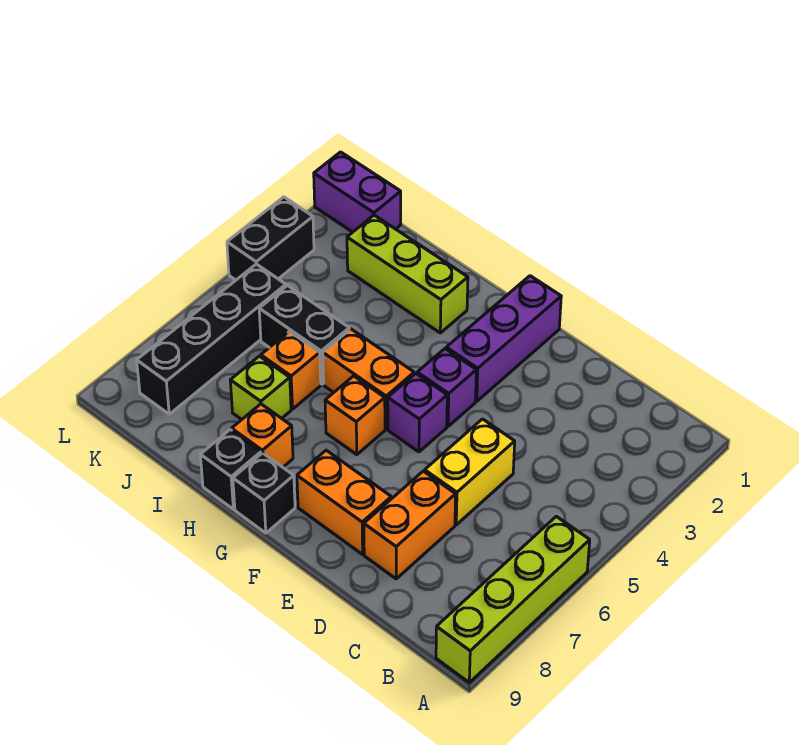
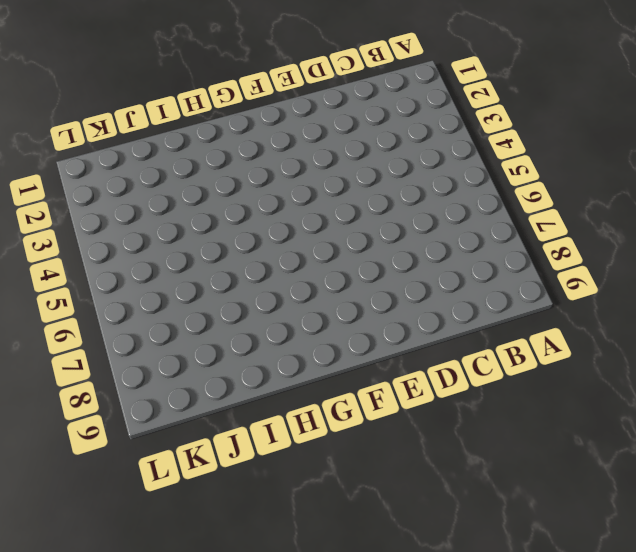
none -> lime brick A6:A9 level 1
none -> yellow brick D5:D6 level 1
none -> orange brick D7:D8 level 1

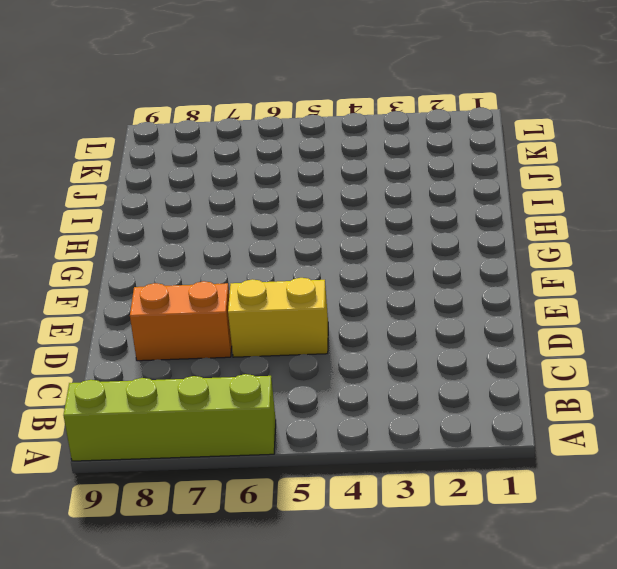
none -> orange brick E8:F8 level 1
none -> purple brick F1:F3 level 1
none -> purple brick F4 level 1

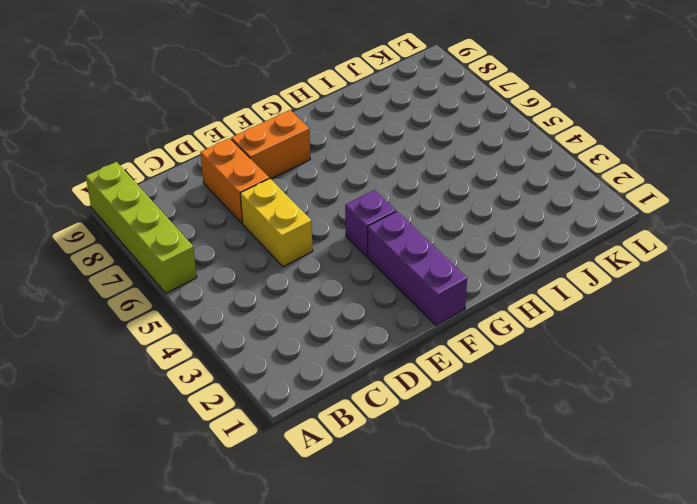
none -> purple brick F5 level 1
none -> orange brick G5:H5 level 1
none -> orange brick G6 level 1

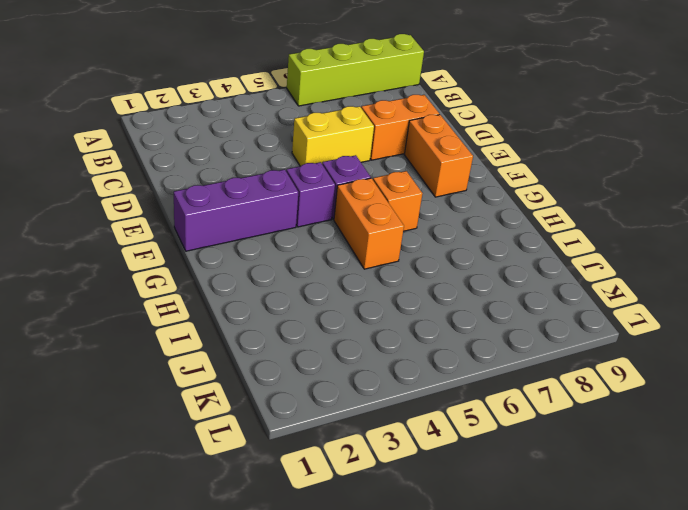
none -> black brick G9 level 1
none -> lime brick H2:J2 level 1
none -> orange brick H8 level 1

